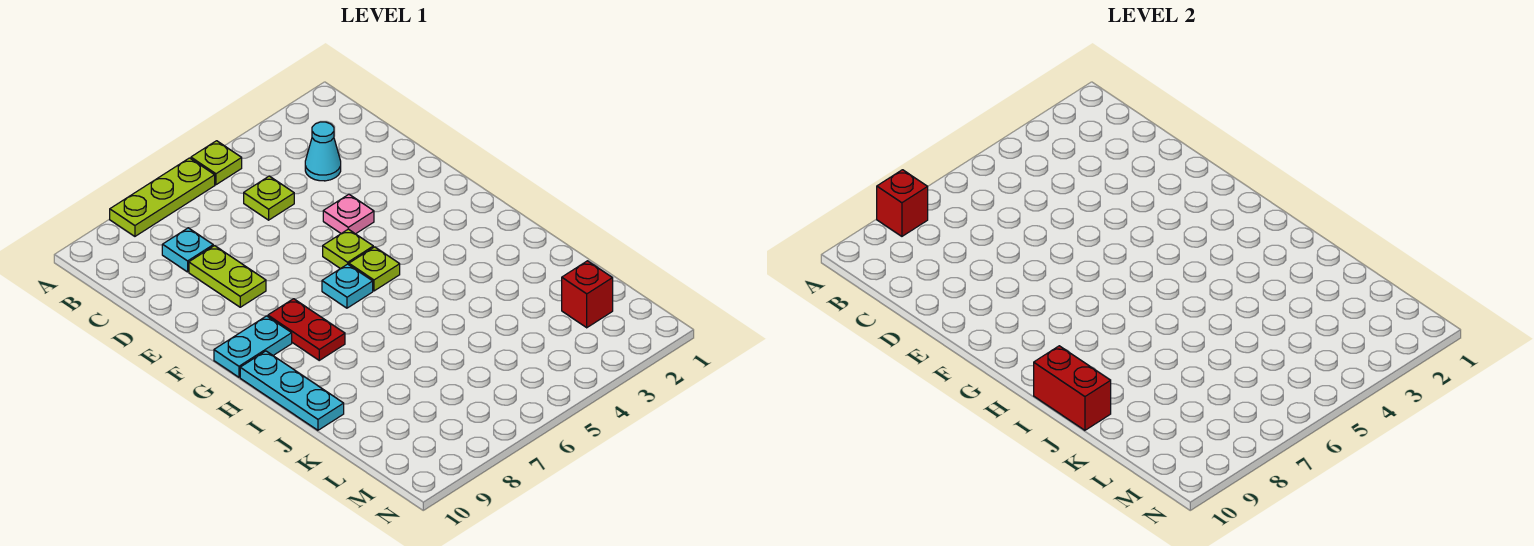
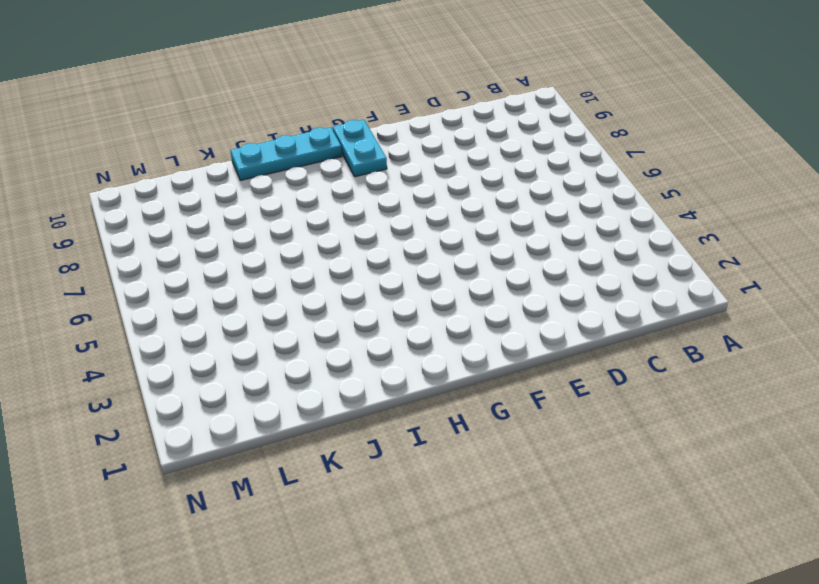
none -> lime plate A5 level 1
none -> lime plate A6:A8 level 1
none -> cyan cone C3 level 1

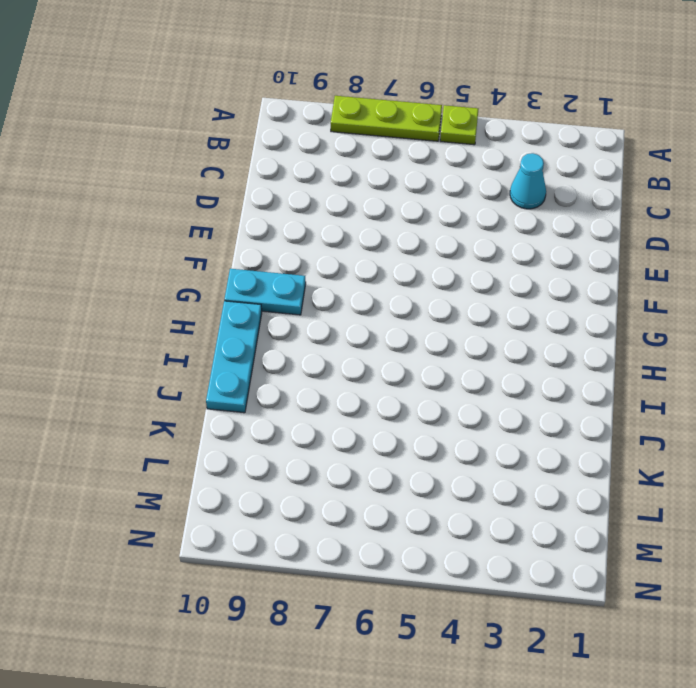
none -> lime plate C5 level 1
none -> cyan plate C8 level 1
none -> lime plate D8:E8 level 1

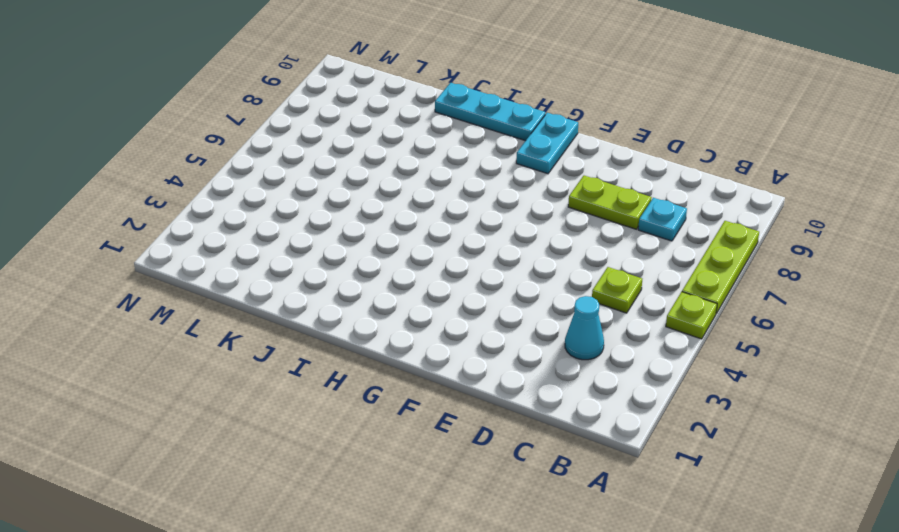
none -> pink plate E4 level 1
none -> lime plate F5 level 1
none -> lime plate G5 level 1

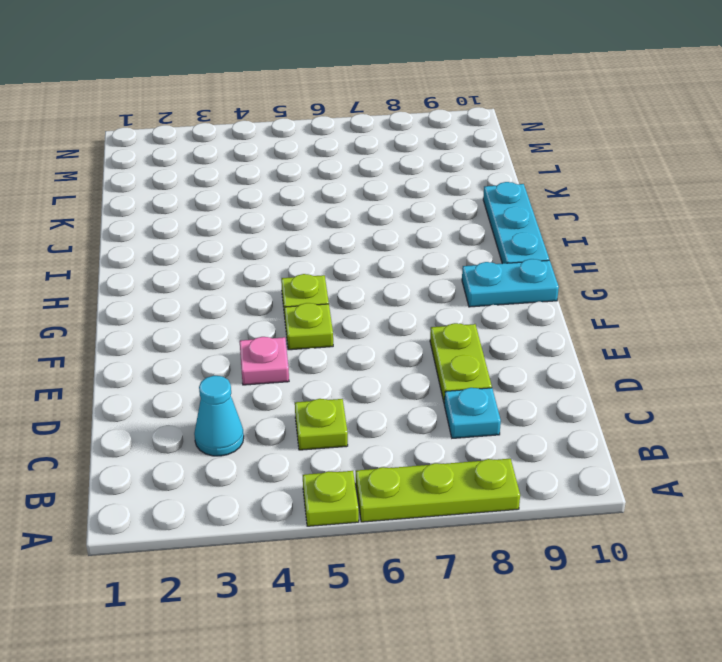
none -> cyan plate G6 level 1
none -> red plate G8:H8 level 1
none -> red brick L2 level 1

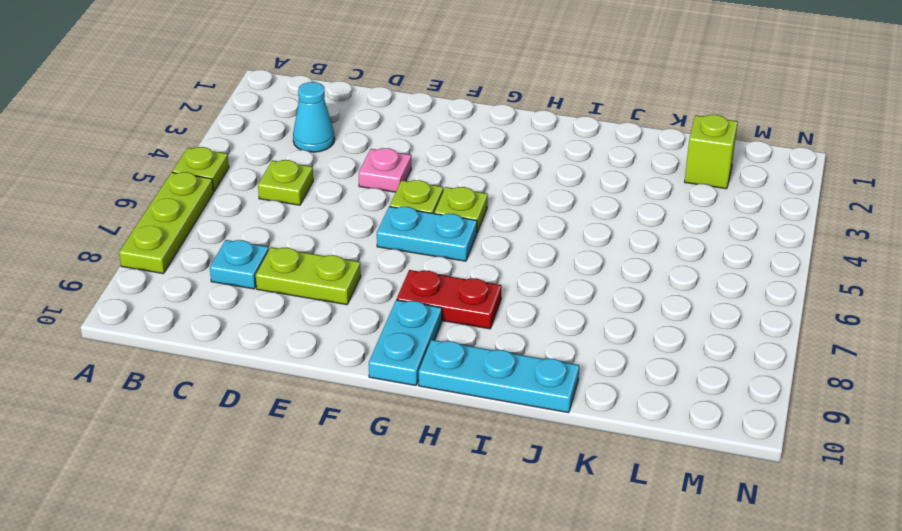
cyan plate F6:G6 level 1 -> cyan plate G6 level 1
lime brick L2 level 1 -> red brick L2 level 1
none -> red brick A8 level 2
none -> red brick I10:J10 level 2

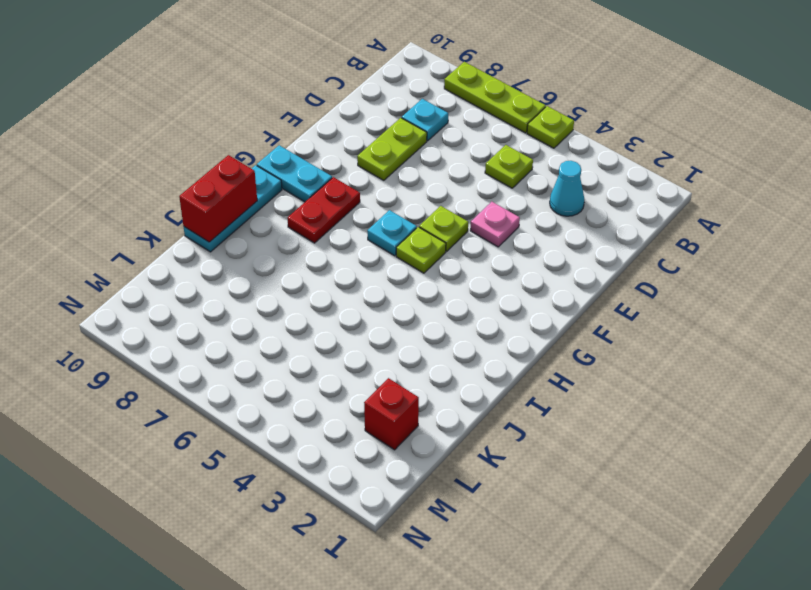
none -> red brick A8 level 2

